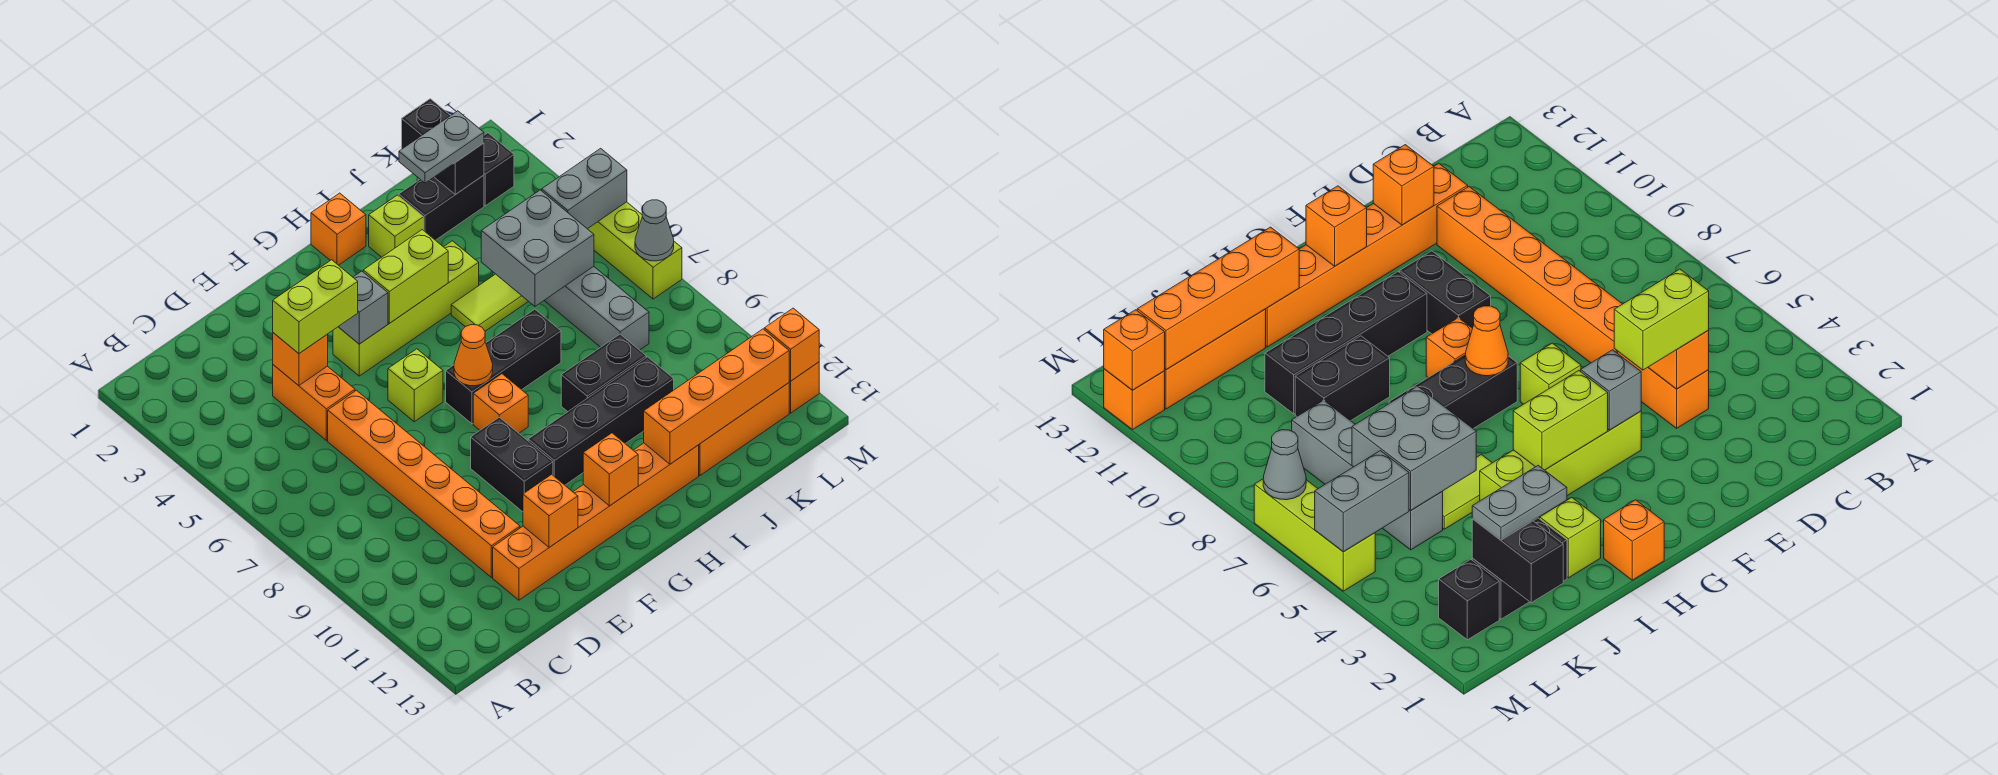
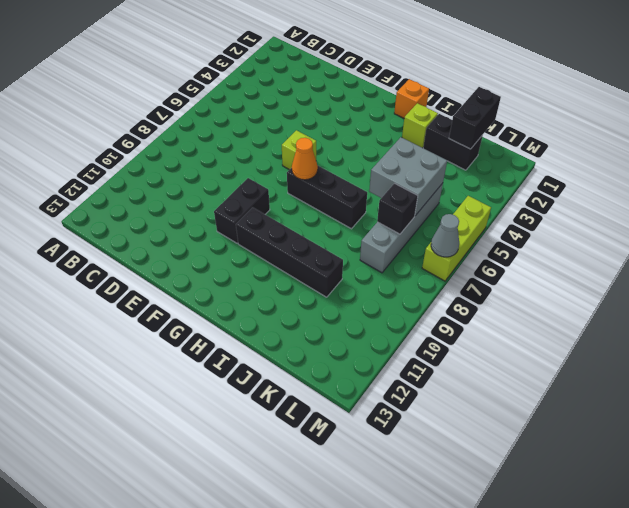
black brick K7 level 2 -> black brick L2 level 1
none -> orange brick D4:D5 level 1
none -> orange brick D6:D11 level 1
none -> orange brick D12:I12 level 1
none -> lime brick F4:I4 level 1

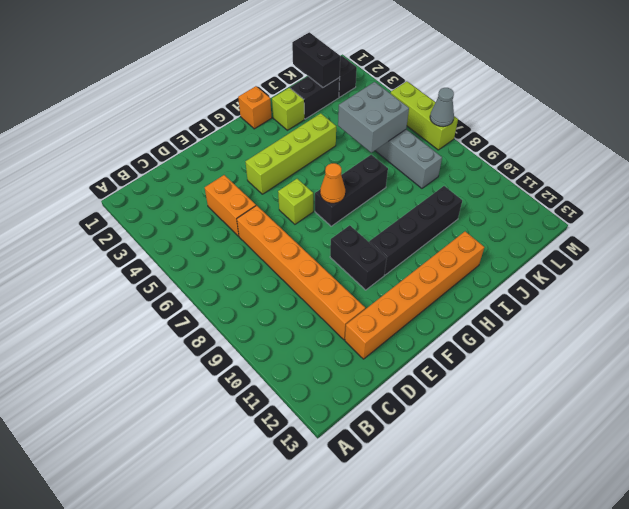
none -> orange brick G8 level 1
none -> lime tile I5:J5 level 1
none -> black brick I9:J9 level 1
none -> orange brick J12:L12 level 1

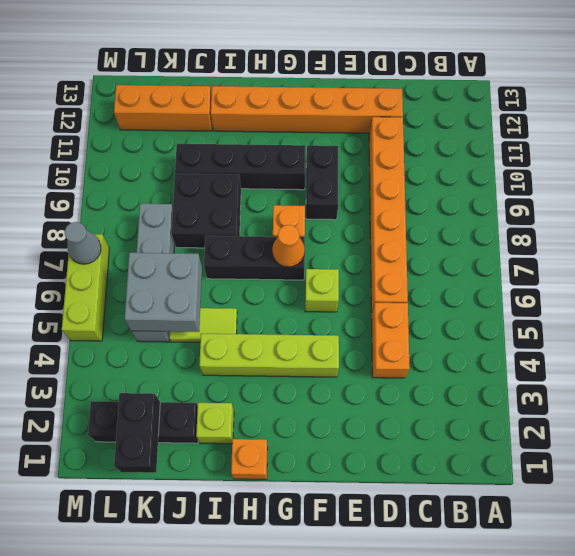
black brick I8:J9 level 1 -> black brick I9:J9 level 1
none -> orange brick M12 level 1
none -> orange brick D4 level 2
none -> orange brick E12 level 2
none -> grey brick F4 level 2

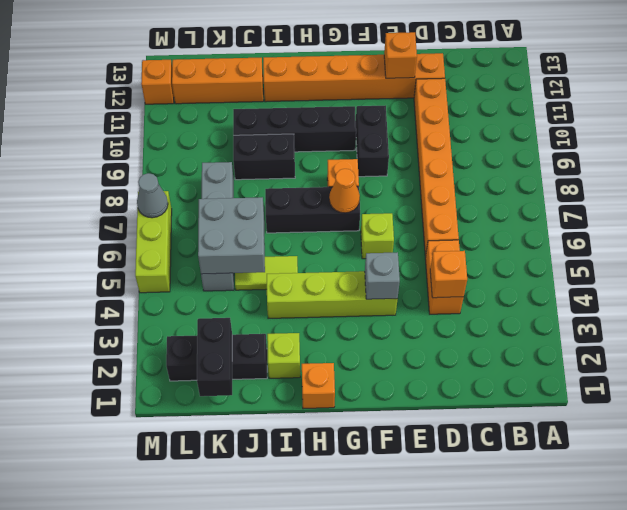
none -> lime brick G4:H4 level 2
none -> orange brick G12 level 2
none -> orange brick I12:L12 level 2
none -> grey brick L5:M5 level 2

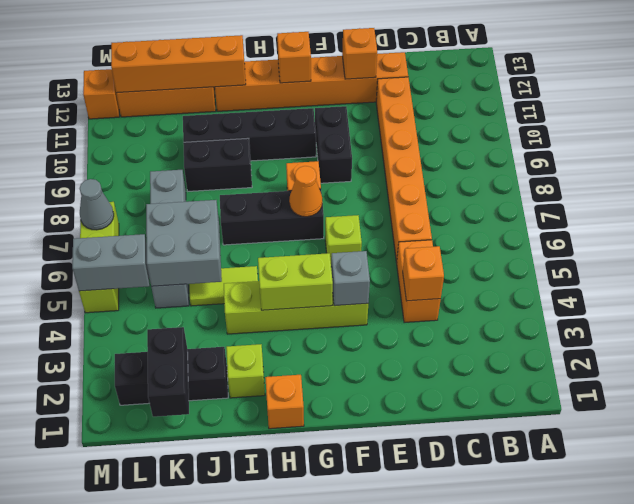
none -> orange brick M12 level 2
none -> lime brick D4:E4 level 3
none -> grey plate J2:K2 level 3

